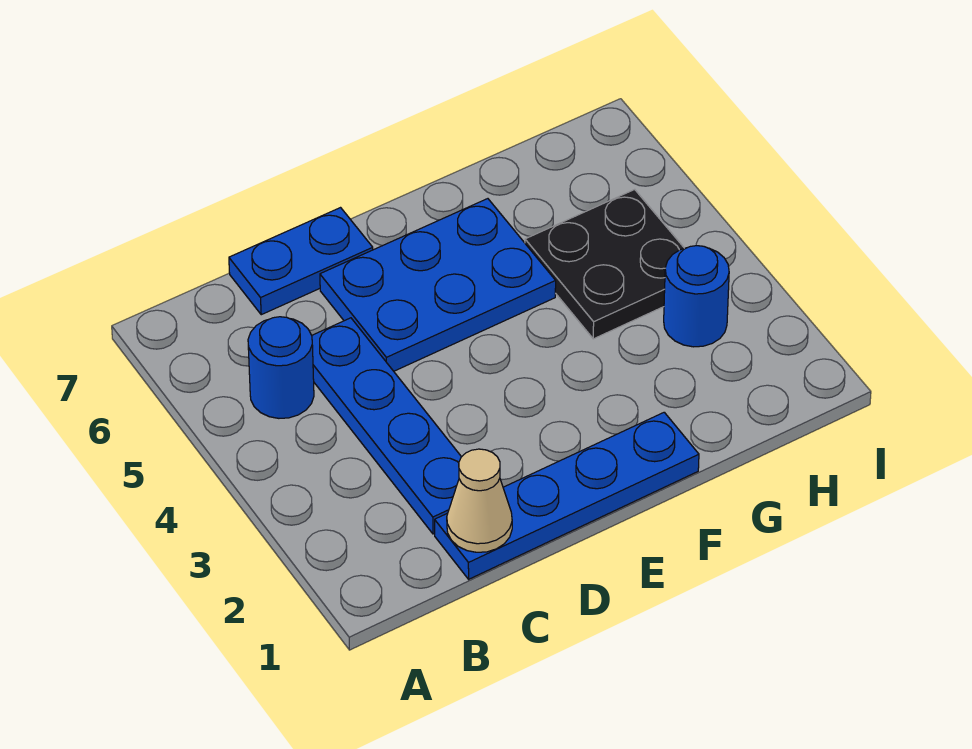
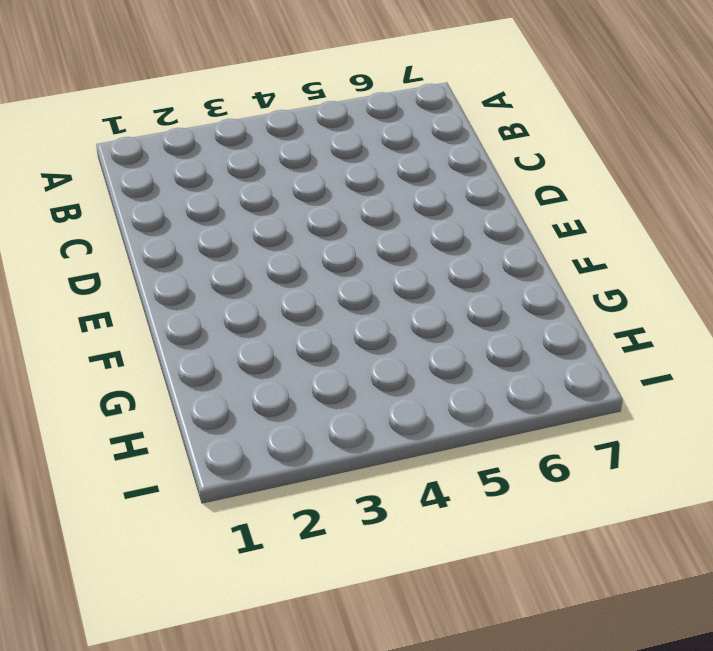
none -> blue round brick B5 level 1
none -> blue plate C1:F1 level 1

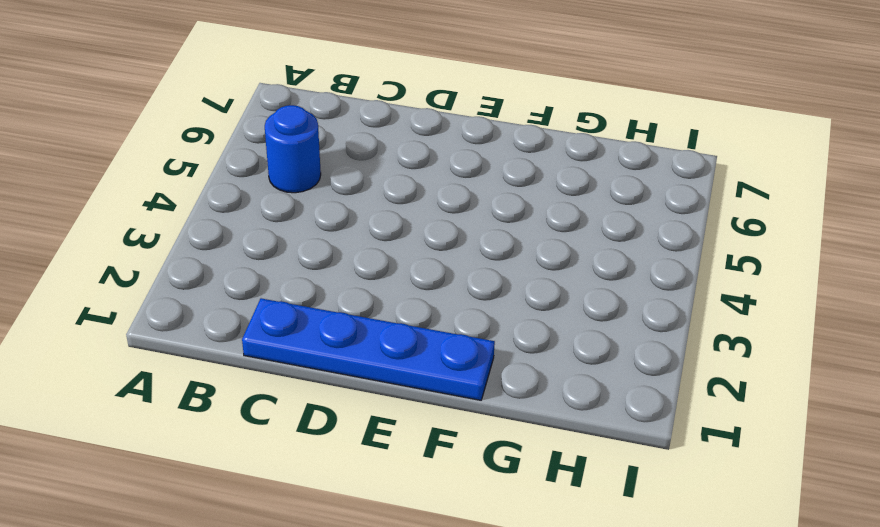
none -> blue plate C2:C5 level 1
none -> blue plate C7:D7 level 1

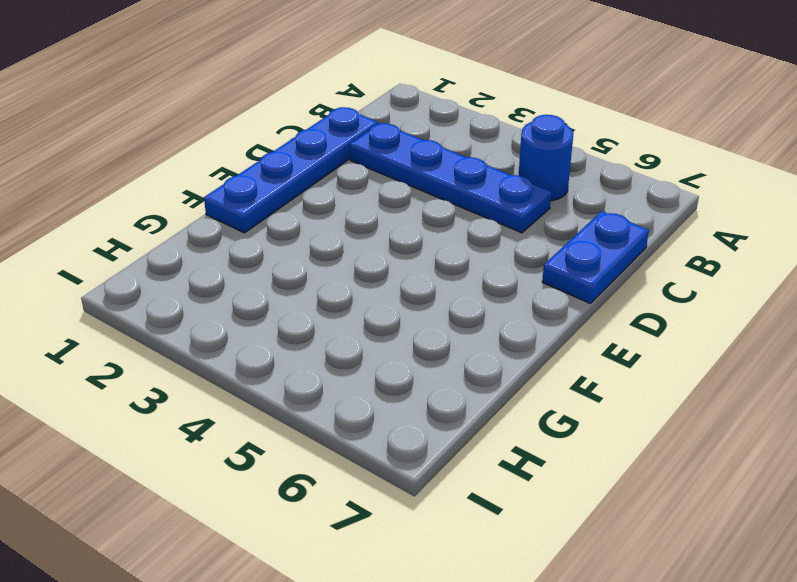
none -> blue plate D5:F6 level 1
none -> black plate G4:H5 level 1

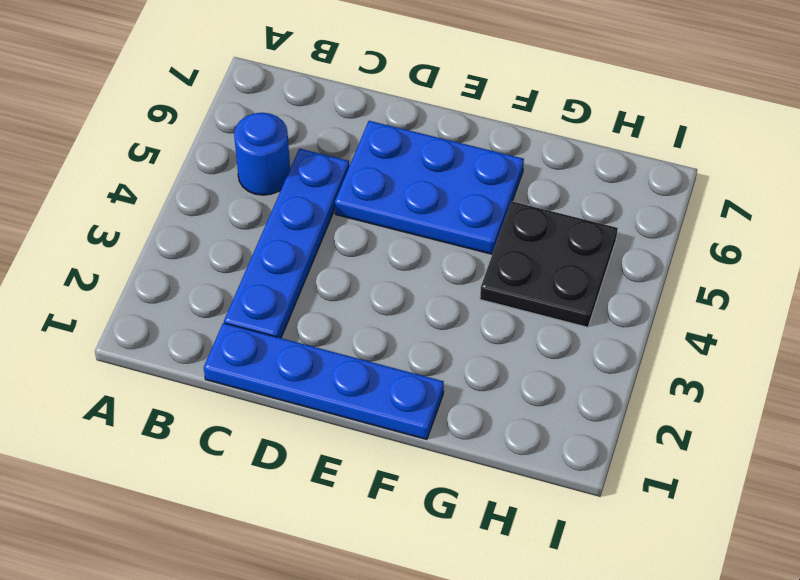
none -> blue plate C7:D7 level 1
none -> blue round brick H3 level 1

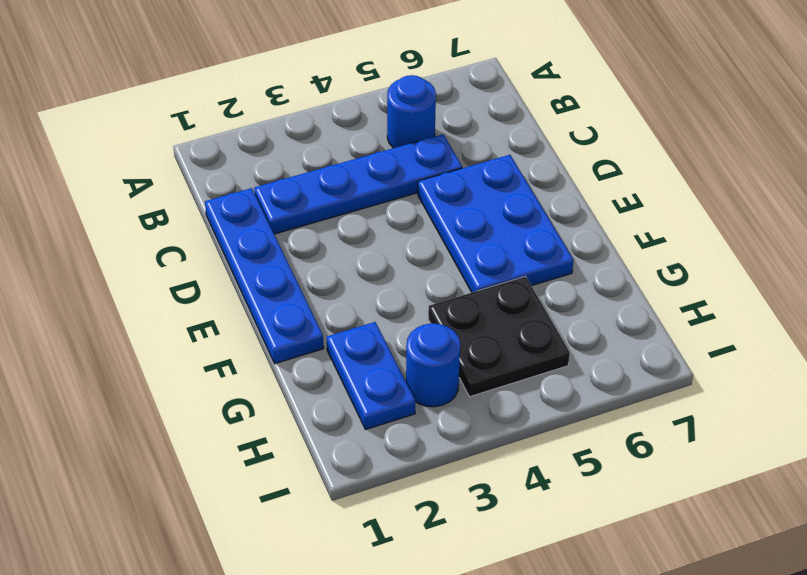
blue plate G2:H2 level 1 -> blue plate C7:D7 level 1
none -> tan cone C1 level 2

